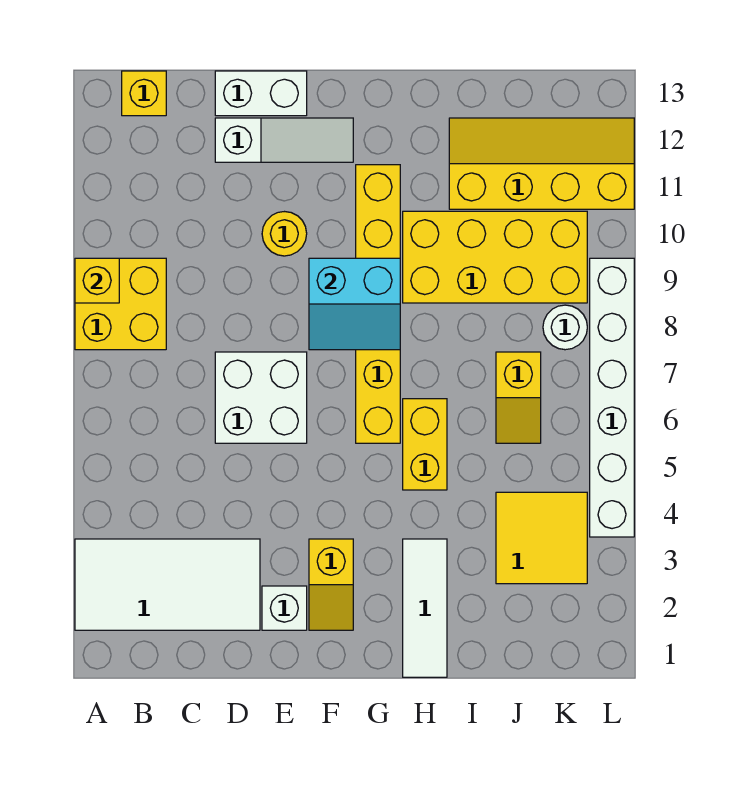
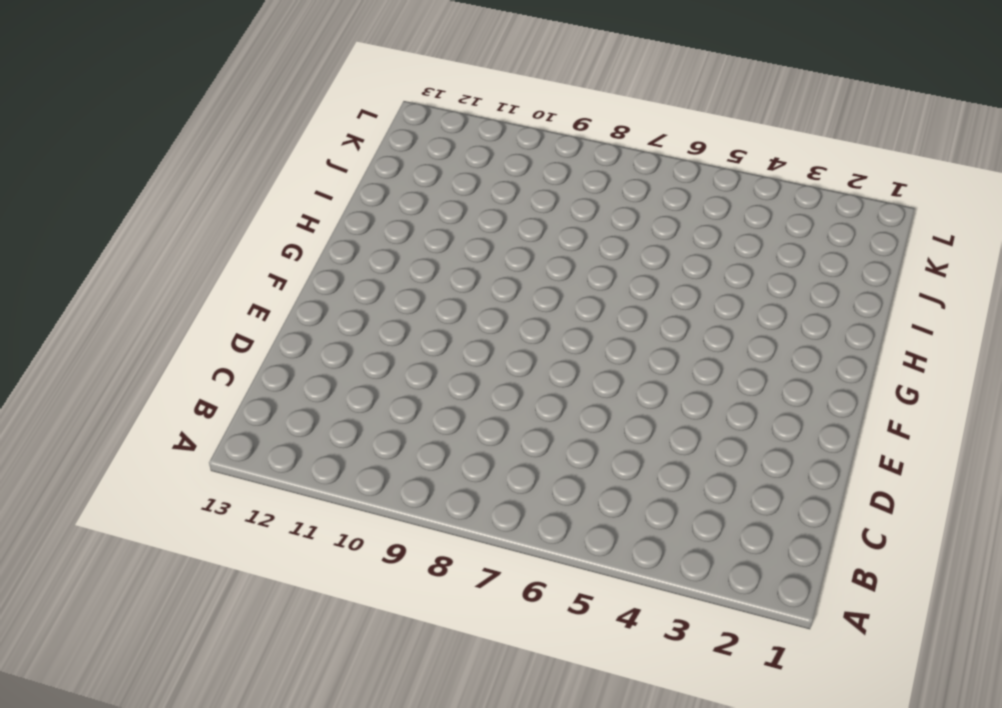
none -> white tile A2:D3 level 1
none -> yellow brick A8:B9 level 1
none -> yellow brick B13 level 1

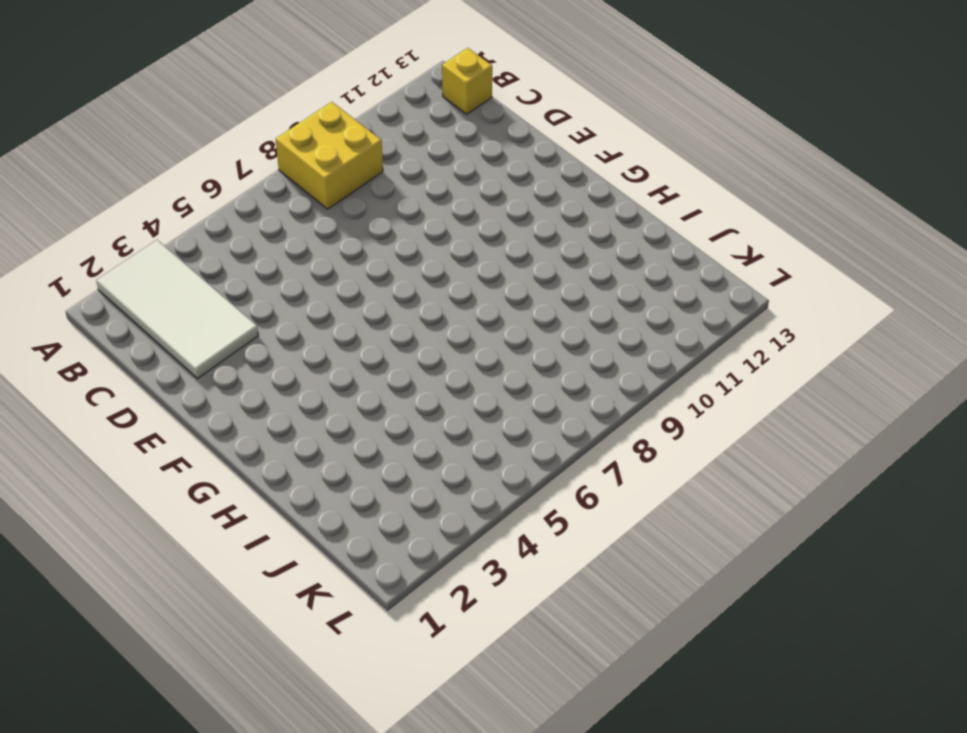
none -> white brick D6:E7 level 1
none -> white slope D12:F12 level 1 top D
none -> white brick D13:E13 level 1

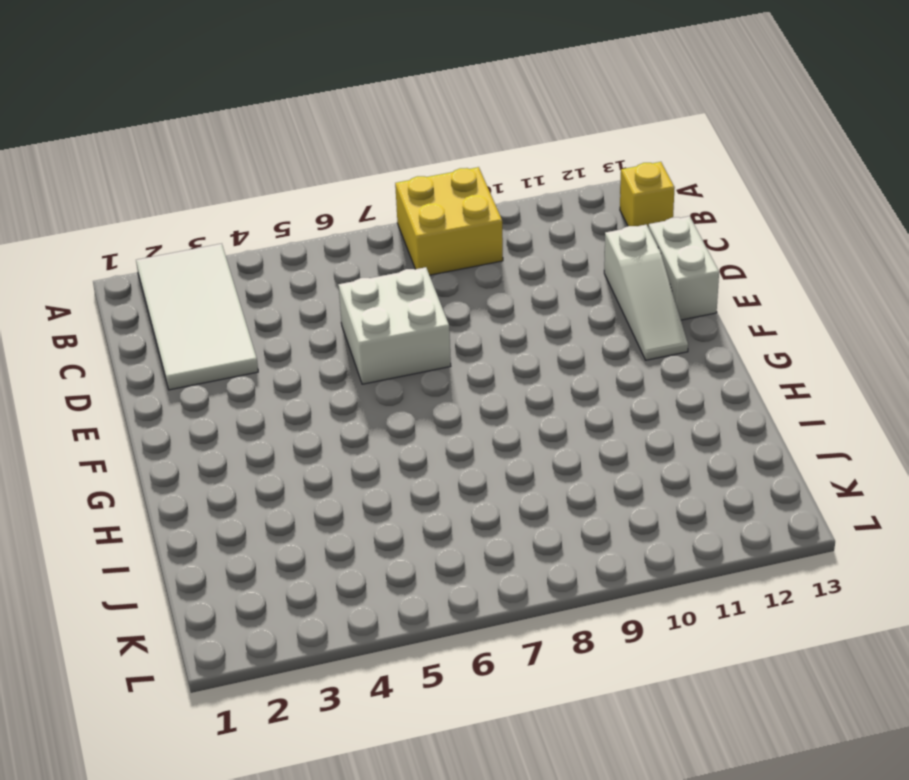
none -> white brick E2 level 1
none -> yellow round brick E10 level 1
none -> yellow slope F2:F3 level 1 top 3

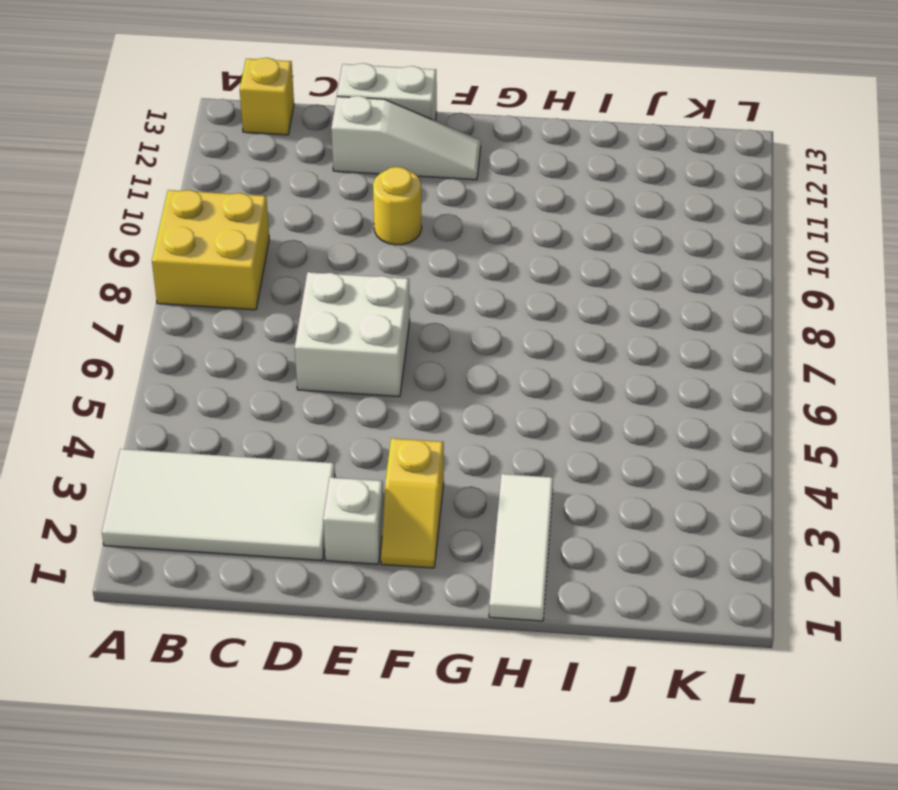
none -> yellow brick G6:G11 level 1
none -> yellow brick H5:H6 level 1
none -> yellow brick H9:K10 level 1

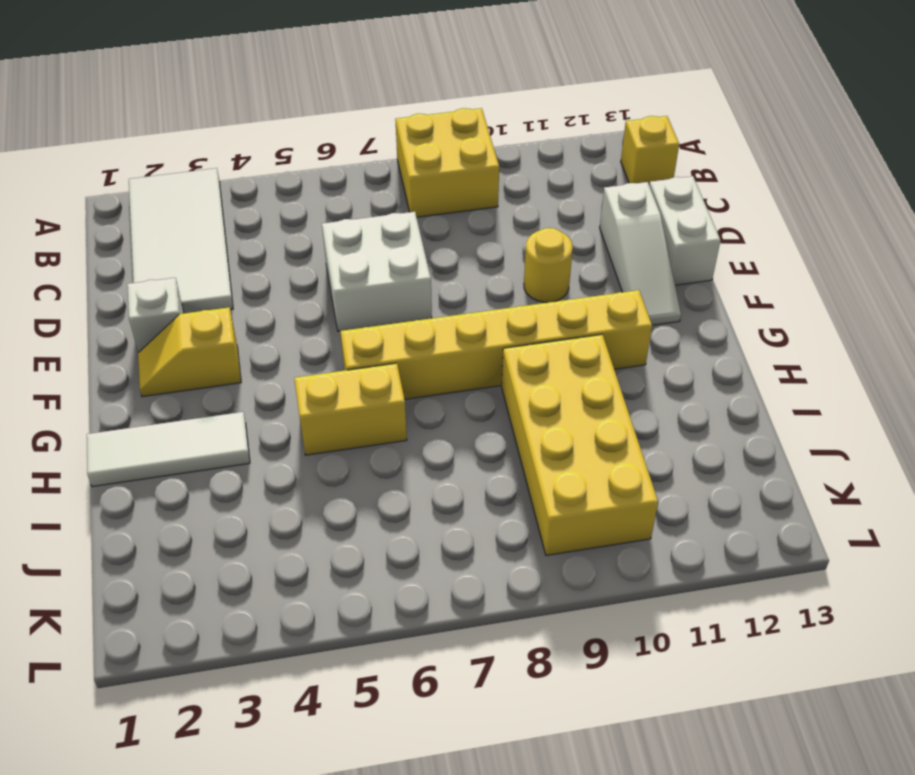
none -> yellow slope I11:L12 level 1 top 11
none -> yellow tile J3:K4 level 1
none -> yellow slope J6:J7 level 1 top 7

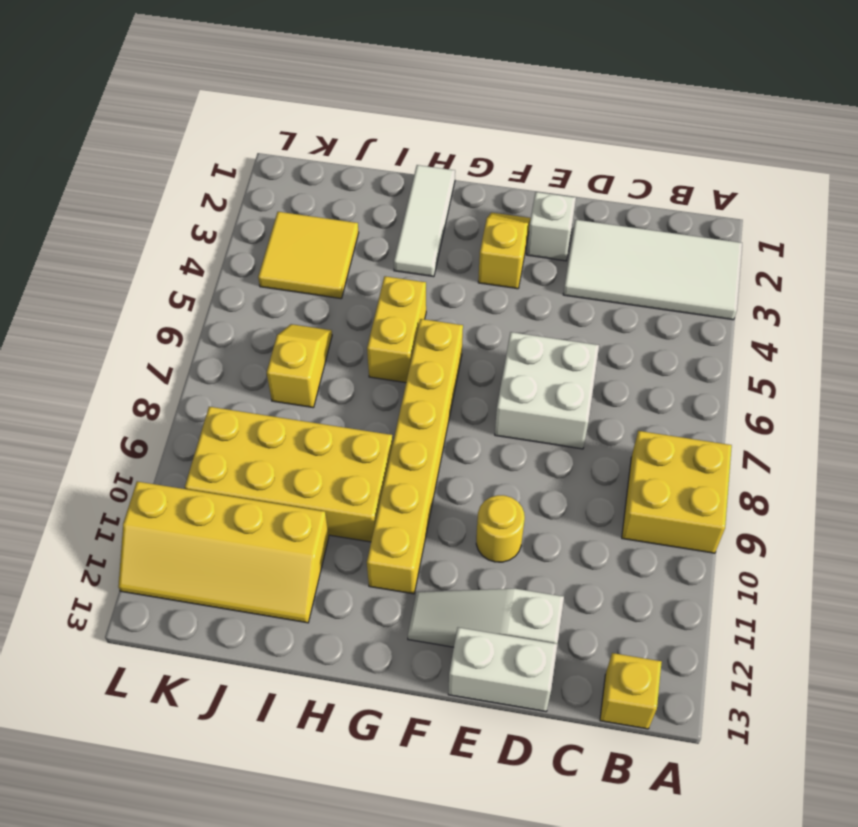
none -> white round brick K8 level 1
none -> white brick L4:L9 level 1
none -> yellow brick A9 level 2

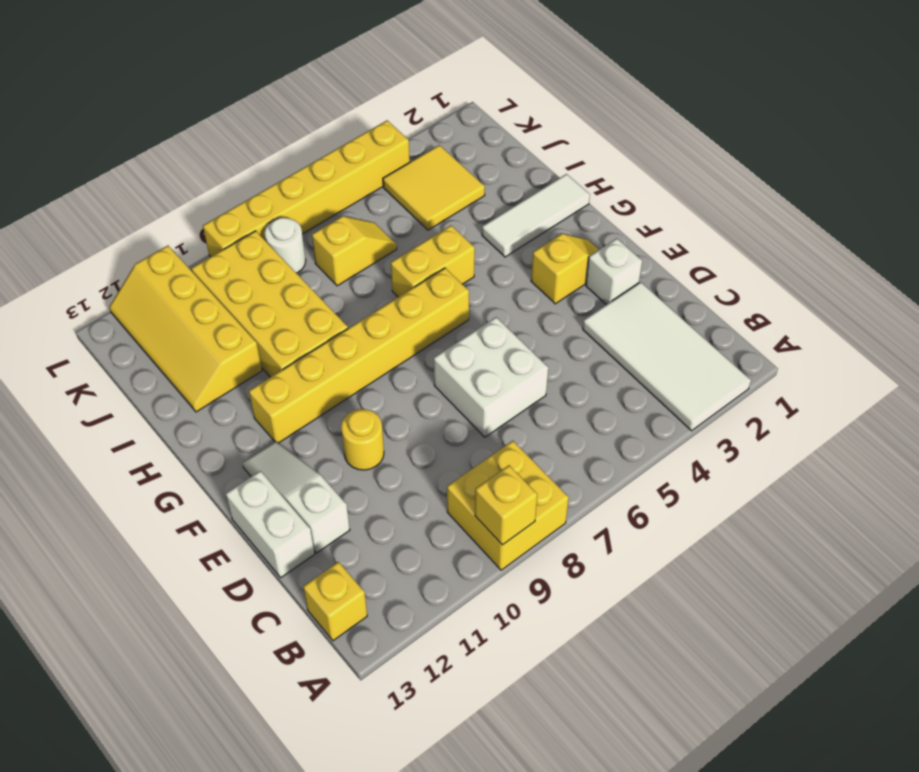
yellow brick L4:L9 level 1 -> white brick L4:L9 level 1
none -> cyan slope F8:G9 level 2 top 9

